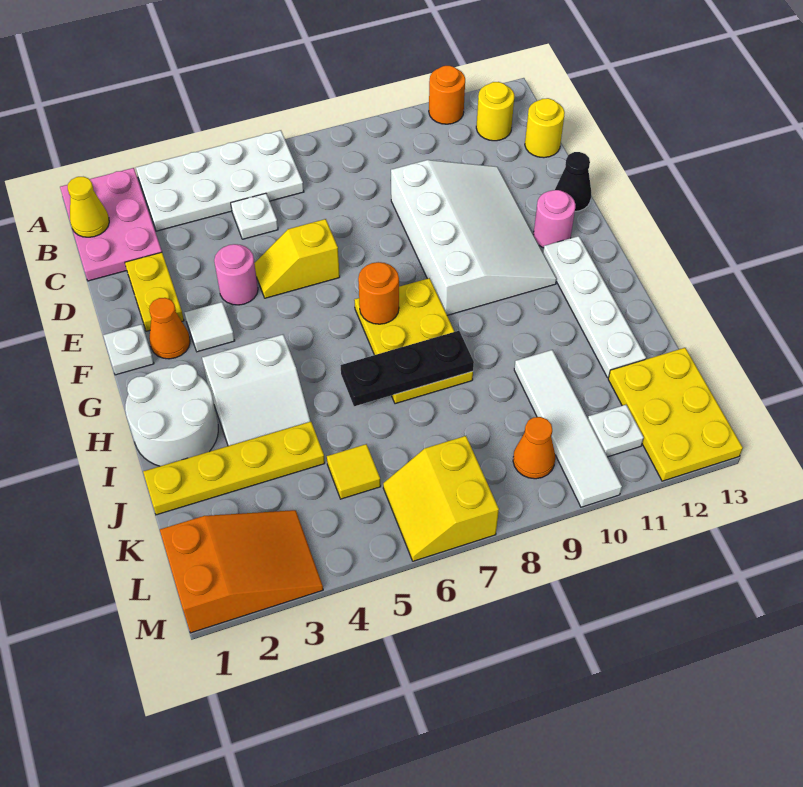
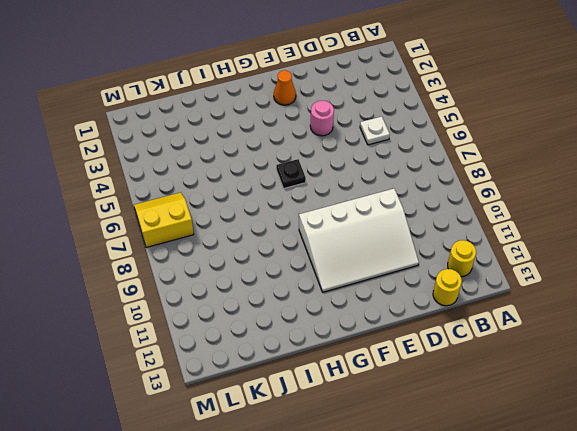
black plate G6 level 1 -> none
none -> pink plate A1:C2 level 1
none -> white plate A3:B6 level 1
none -> orange round brick A11 level 1
none -> yellow plate D2:E2 level 1

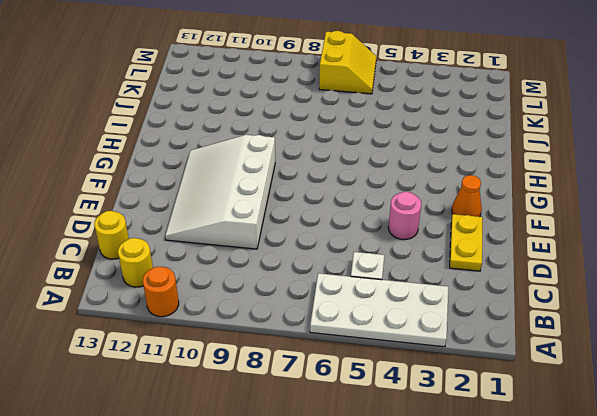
none -> pink plate A1:C2 level 1
none -> yellow slope E5:E6 level 1 top 6
none -> black cone E13 level 1
none -> white plate F1 level 1

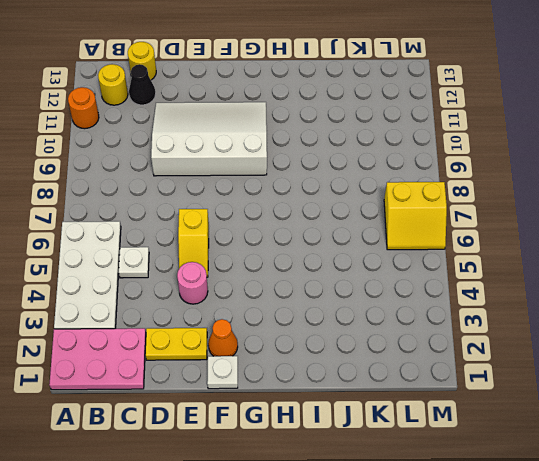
black cone C12 level 1 -> black cone E13 level 1
none -> white tile F3 level 1
none -> pink round brick F12 level 1
none -> yellow plate G7:I8 level 1
none -> white plate G12:J12 level 1

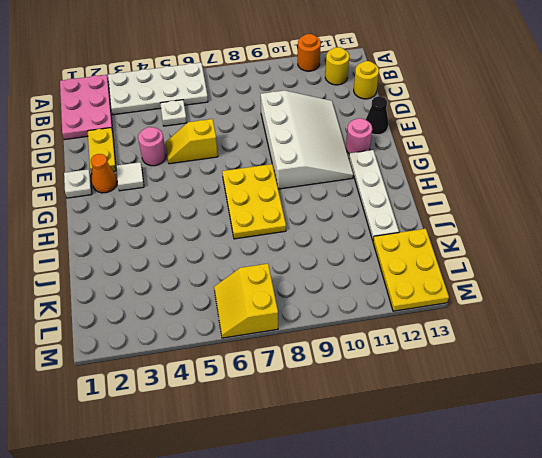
none -> white round brick H1:I2 level 1
none -> white slope H3:I4 level 1 top H
none -> yellow plate J1:J4 level 1
none -> white tile J10:M10 level 1

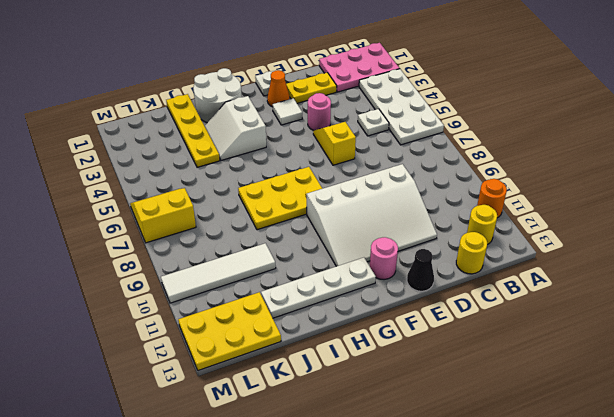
none -> yellow tile K5 level 1
none -> orange slope L1:M3 level 1 top 1
none -> orange cone L9 level 1
none -> white plate L11 level 1

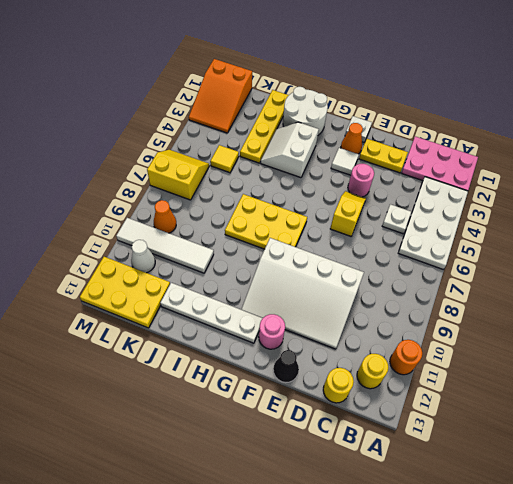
white cone L11 level 1 -> white plate L11 level 1
none -> yellow cone B1 level 2
none -> orange round brick G7 level 2
none -> black plate I6:I8 level 2

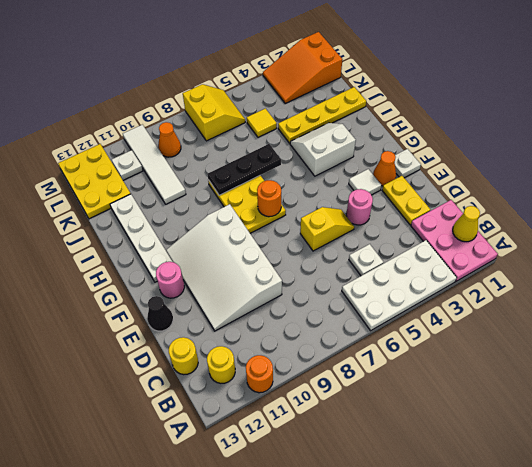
none -> white round brick H1:I2 level 1

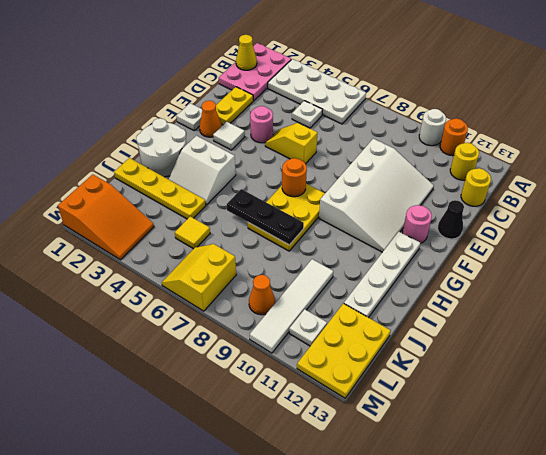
white round brick A10 level 1 -> none

